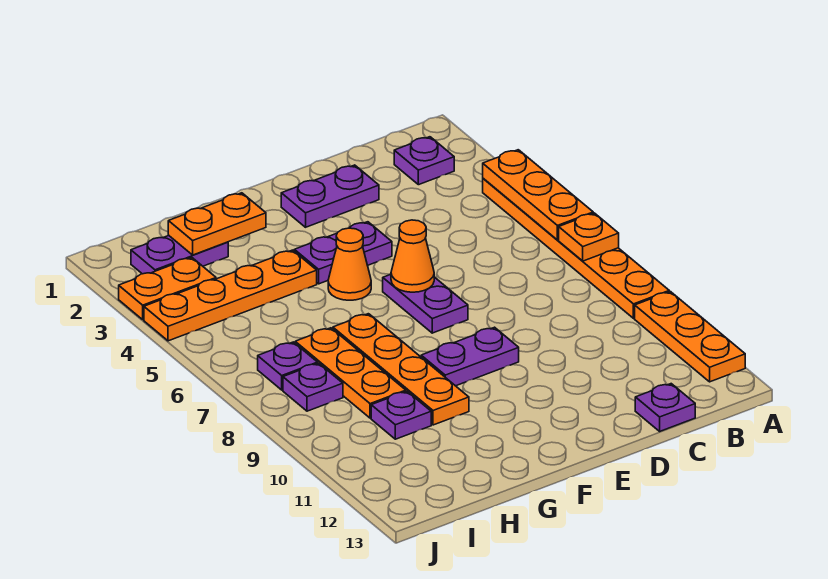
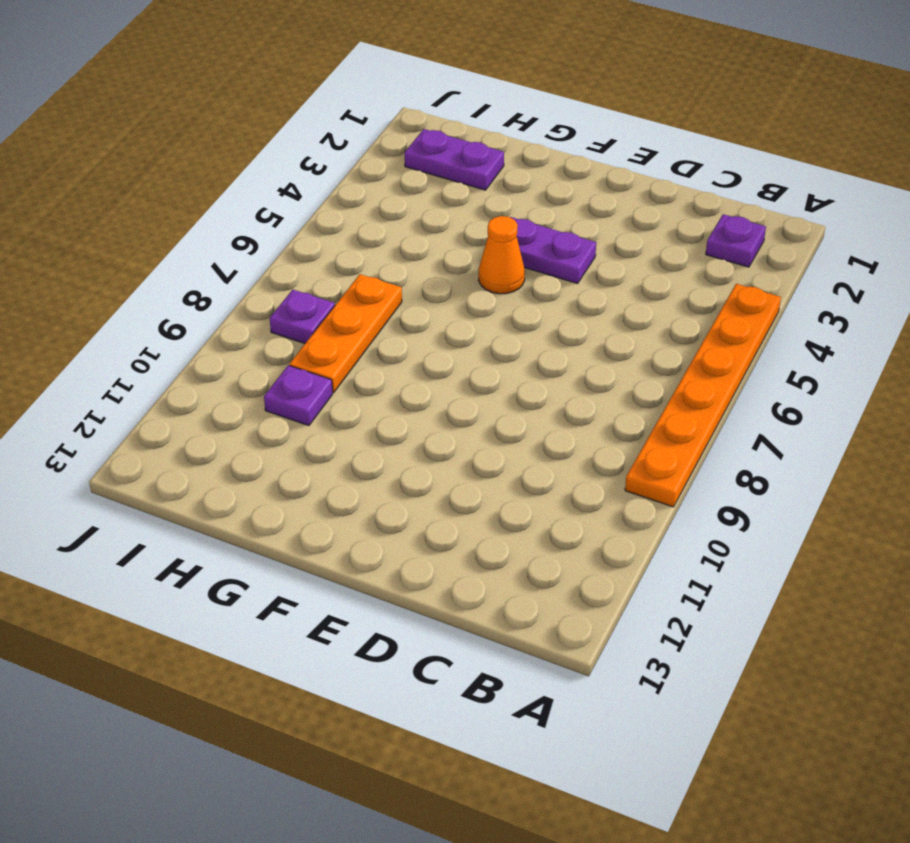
none -> orange plate A10:A12 level 1
none -> purple plate C13 level 1
none -> purple plate D2:E2 level 1

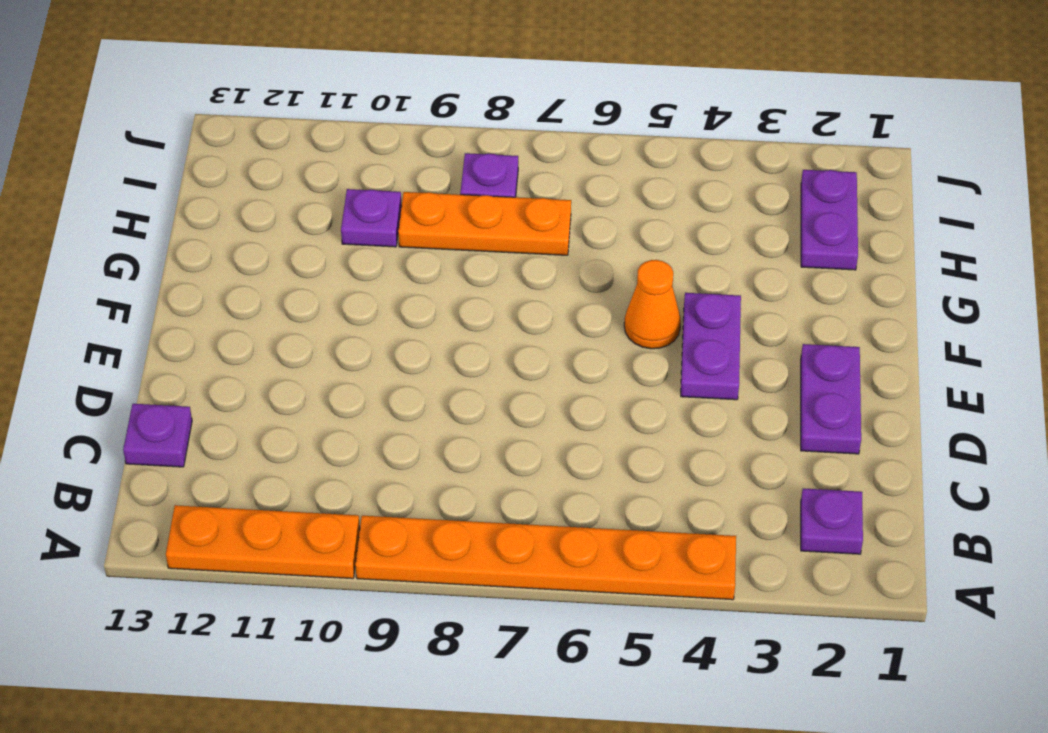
none -> purple plate E6:E7 level 1
none -> purple plate E9:F9 level 1
none -> orange plate G4:J4 level 1

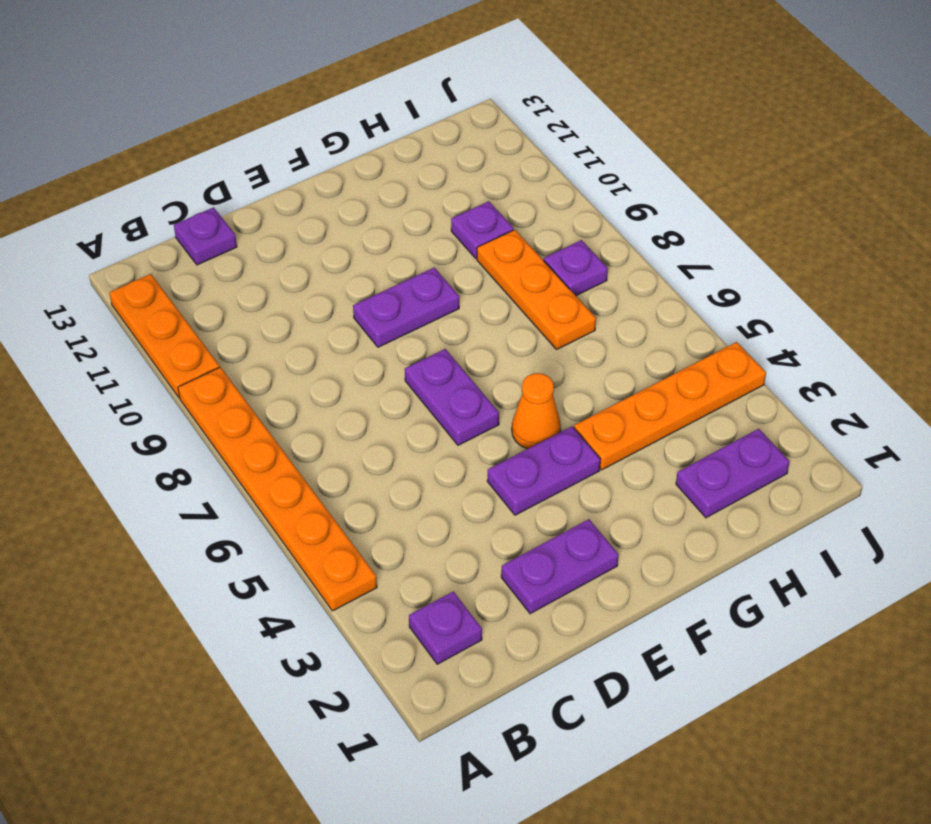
none -> orange plate G7:G10 level 1
none -> orange plate I3:J3 level 1
none -> purple plate I7 level 1

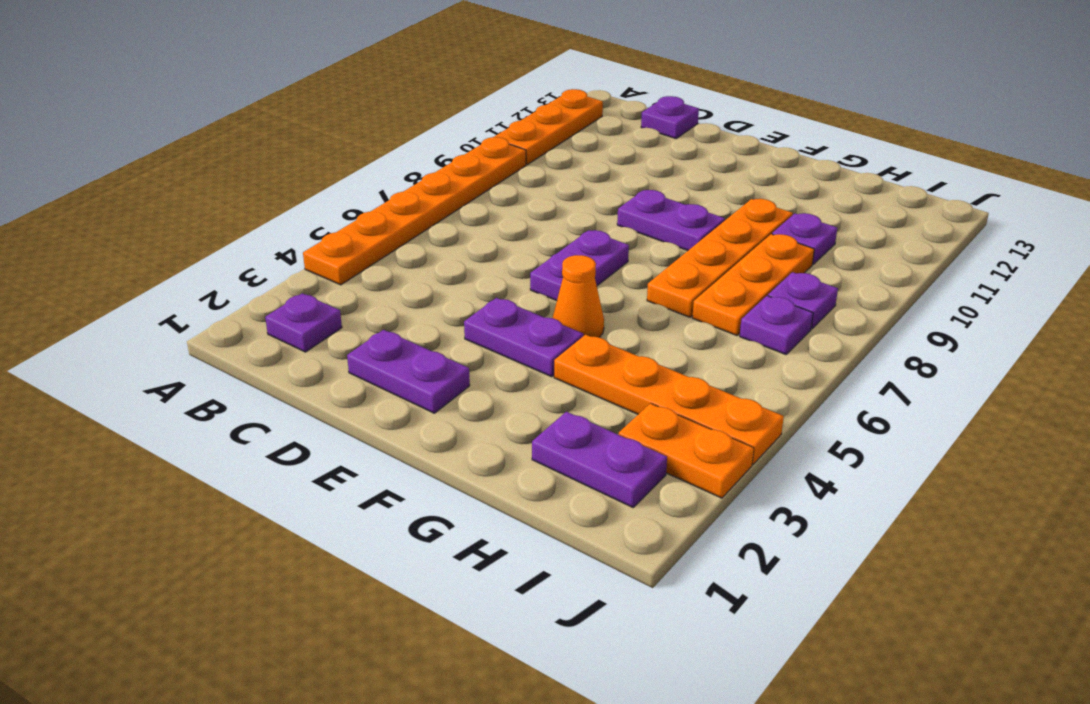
none -> orange plate A4:A6 level 2
none -> orange plate A7 level 2
none -> orange cone E6 level 2

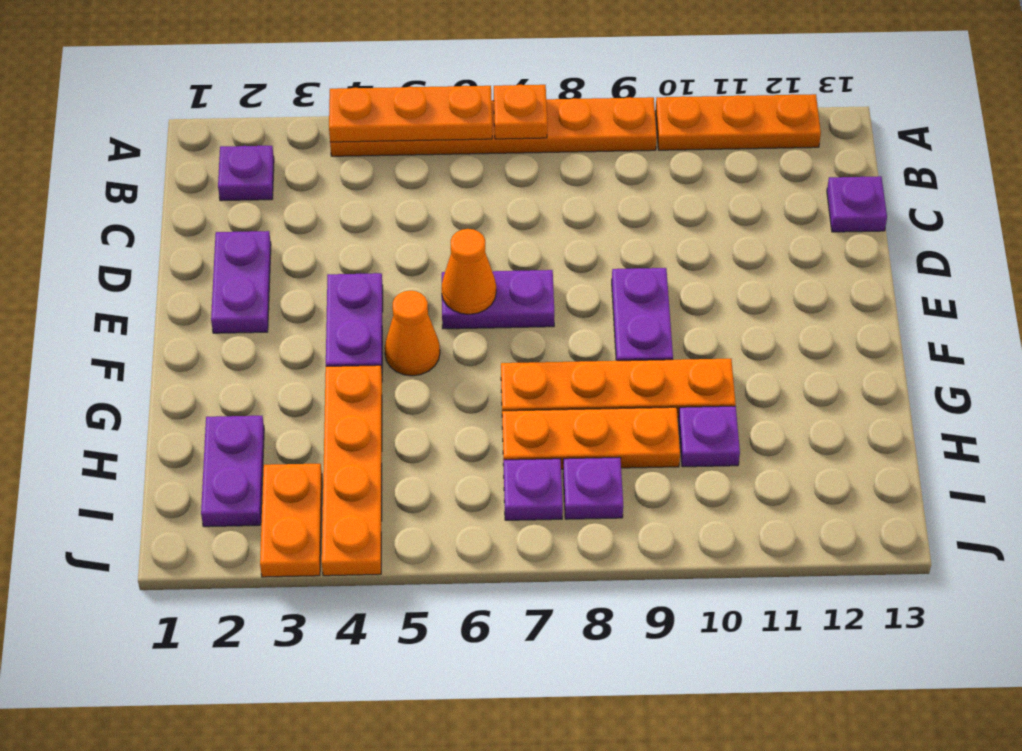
none -> orange plate G2:H2 level 2

